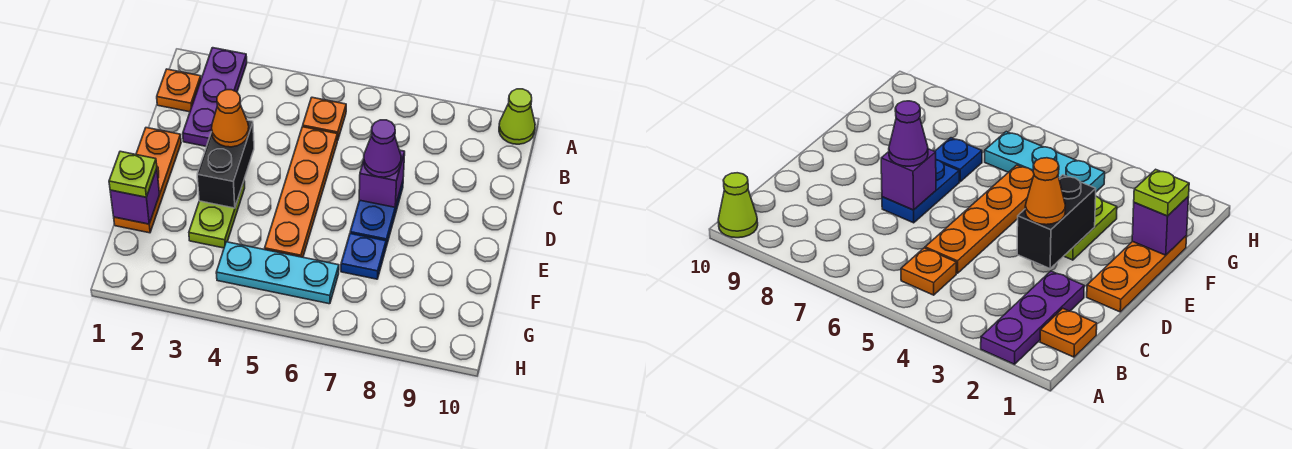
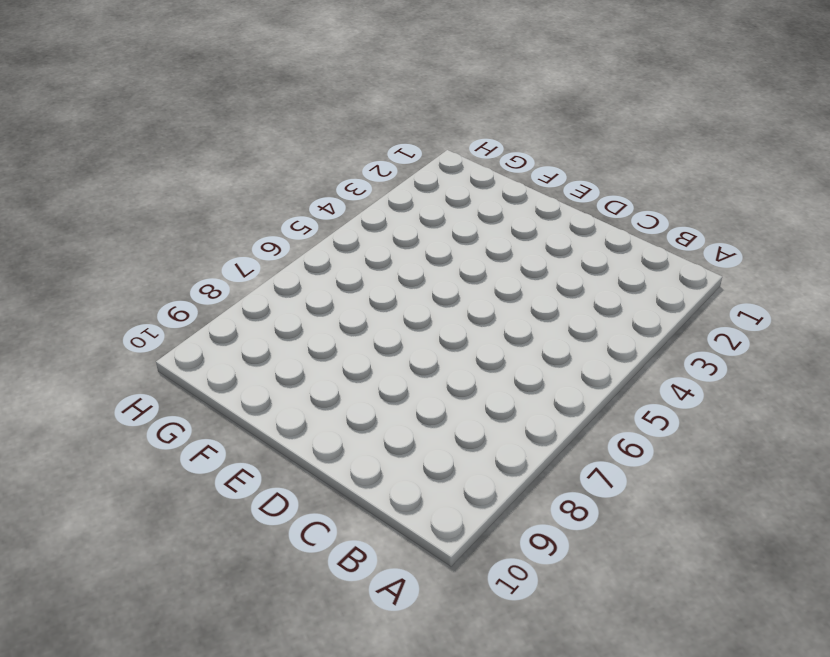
none -> purple plate A2:C2 level 1
none -> lime cone A10 level 1
none -> orange plate B1 level 1

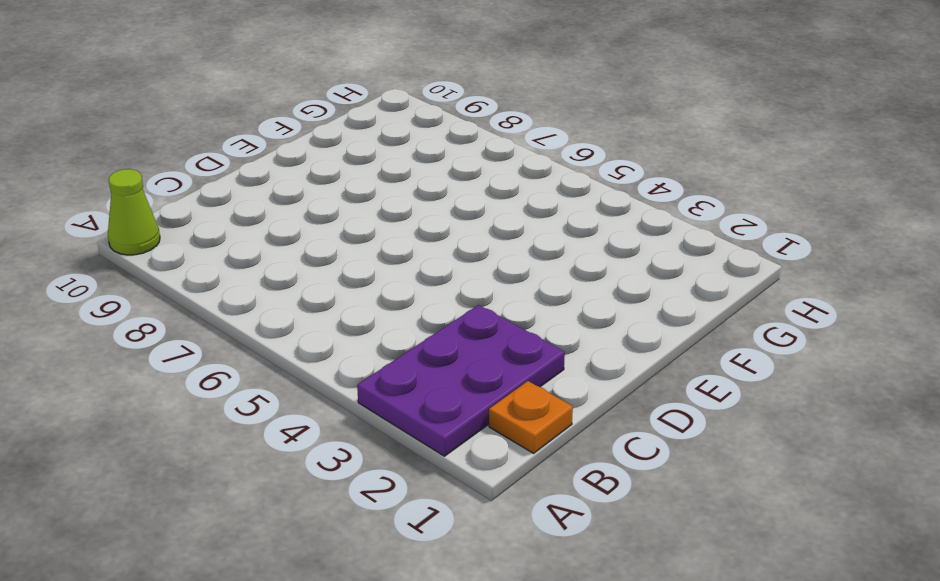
purple plate A2:C3 level 1 -> purple plate A2:C2 level 1
none -> orange plate B5 level 1
none -> orange plate C5:F5 level 1
none -> orange plate D1:F1 level 1

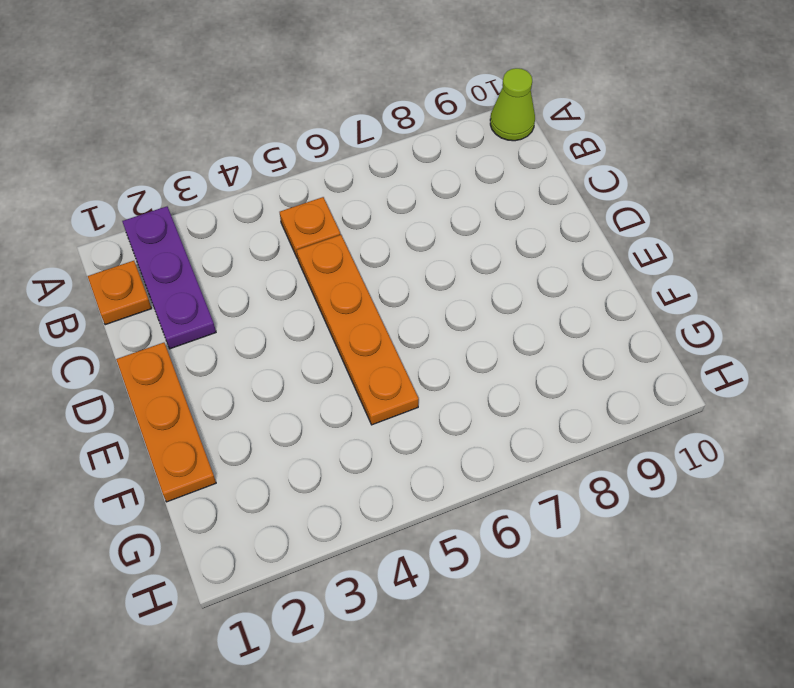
none -> blue plate D7:E7 level 1
none -> lime plate E3:F3 level 1
none -> blue plate F7 level 1

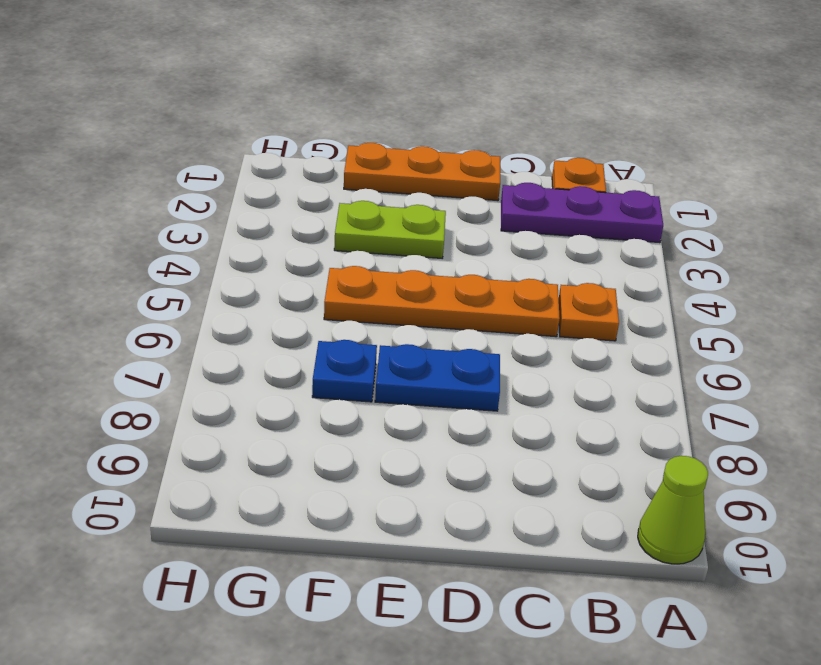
none -> cyan plate G4:G6 level 1
none -> black brick D3:E3 level 2
none -> purple brick D7 level 2

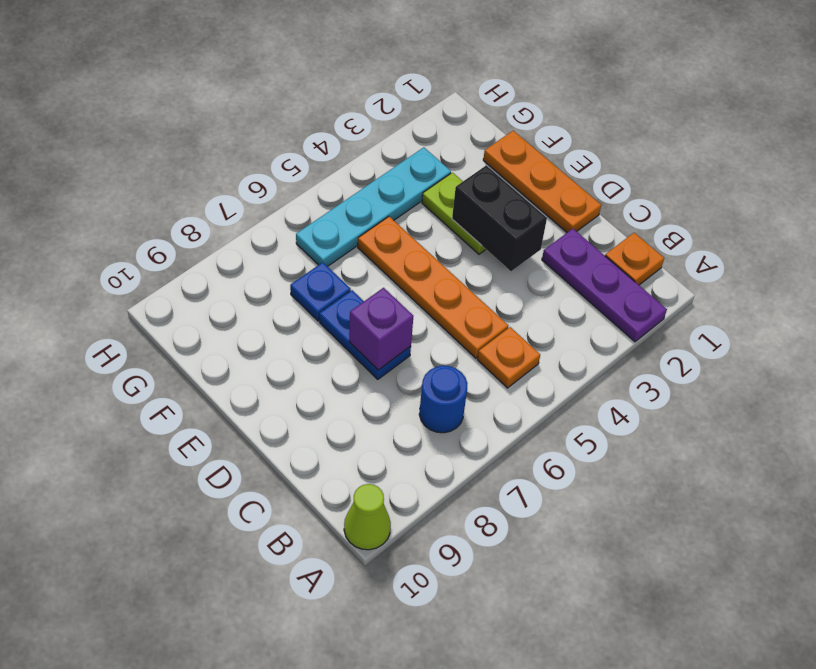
blue round brick B7 level 1 -> none
cyan plate G3:G6 level 1 -> cyan plate G4:G6 level 1
none -> purple brick F1 level 2
none -> orange cone D3 level 3
none -> purple cone D7 level 3

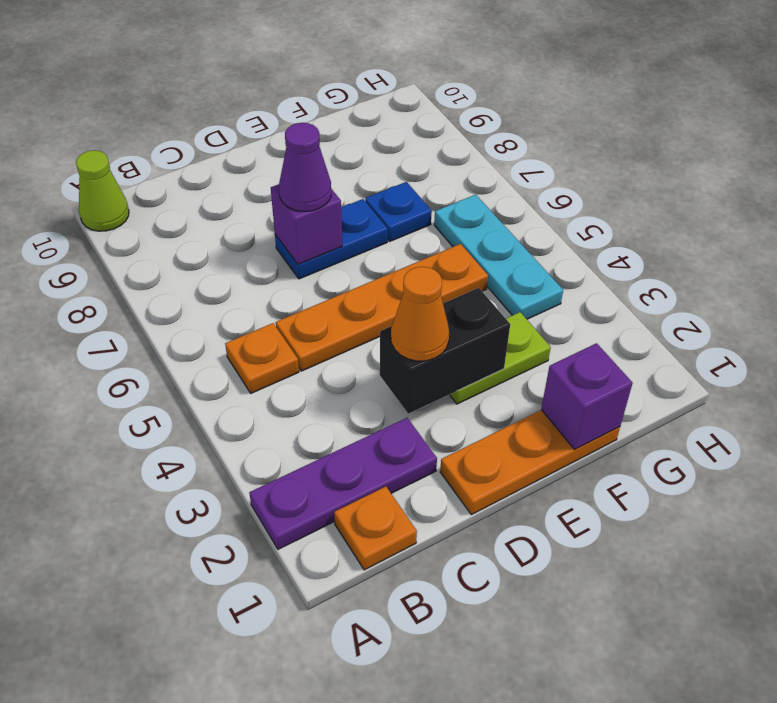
none -> lime plate F1 level 3

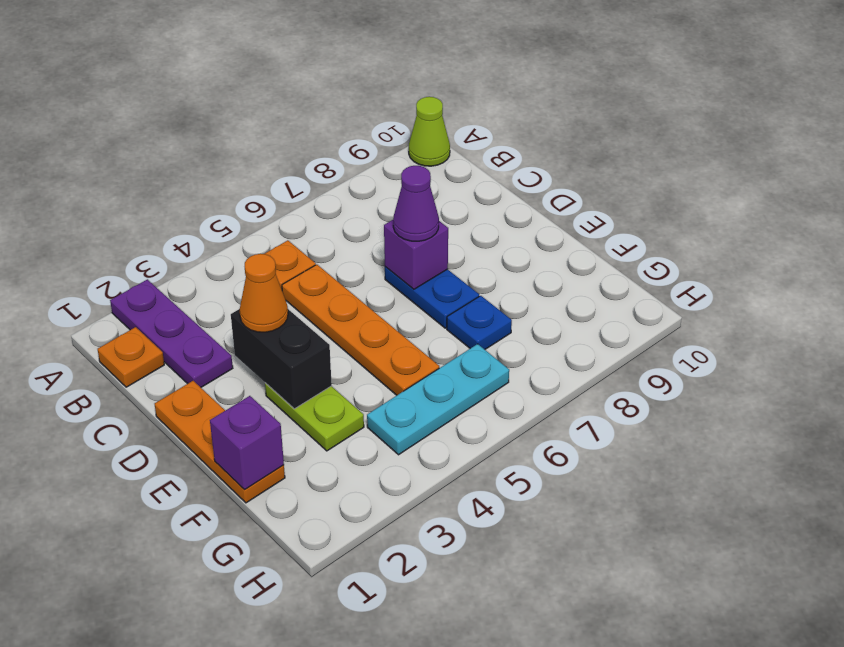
none -> lime plate F1 level 3

